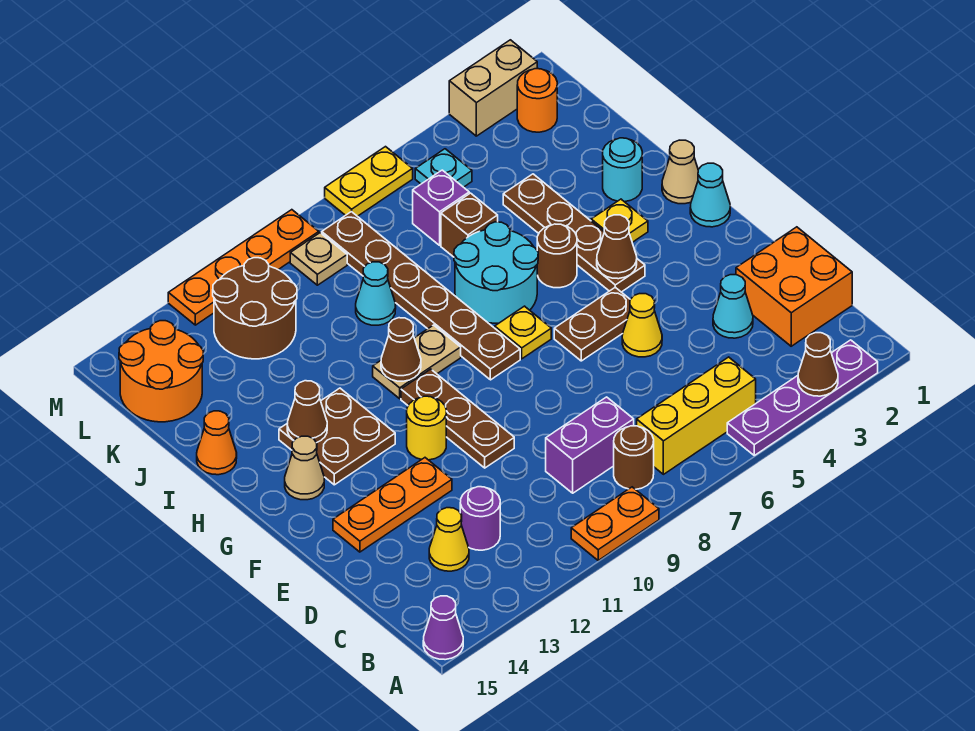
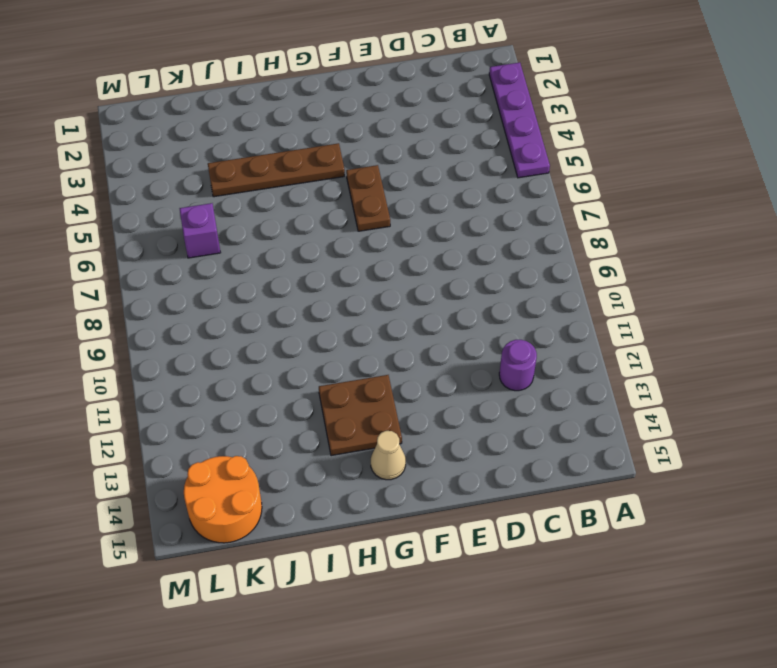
none -> orange plate A9:A10 level 1
none -> purple cone A15 level 1
none -> yellow brick B5:B7 level 1
none -> brown round brick B8 level 1

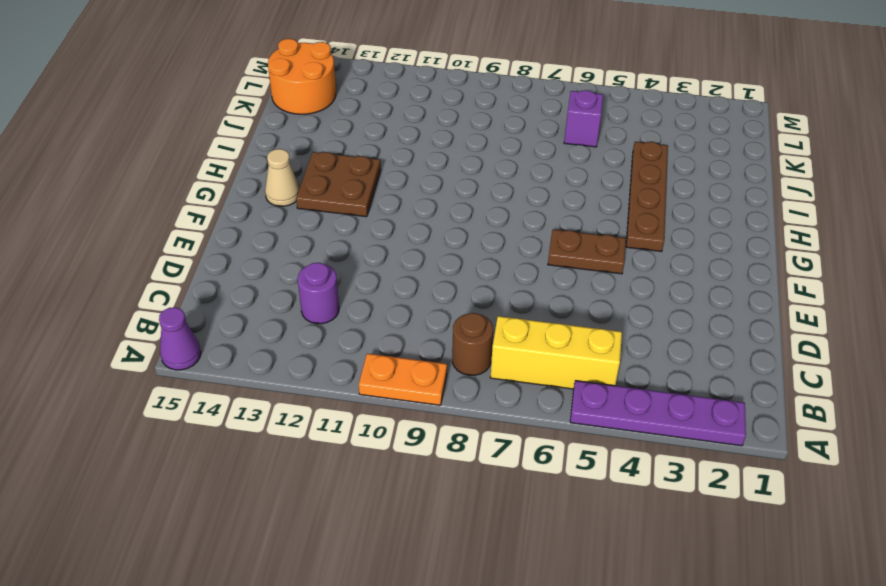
none -> orange brick C1:D2 level 1
none -> purple brick C8:C9 level 1
none -> yellow cone C13 level 1
none -> cyan cone D3 level 1

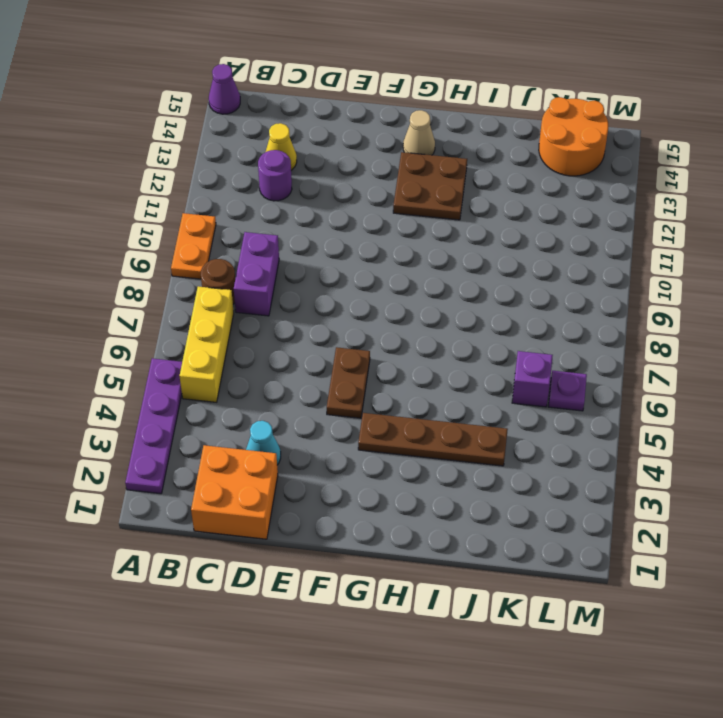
purple plate L6 level 1 -> none
none -> yellow cone E5 level 1
none -> brown plate E10:G10 level 1
none -> orange plate E12:E14 level 1
none -> yellow round brick F11 level 1

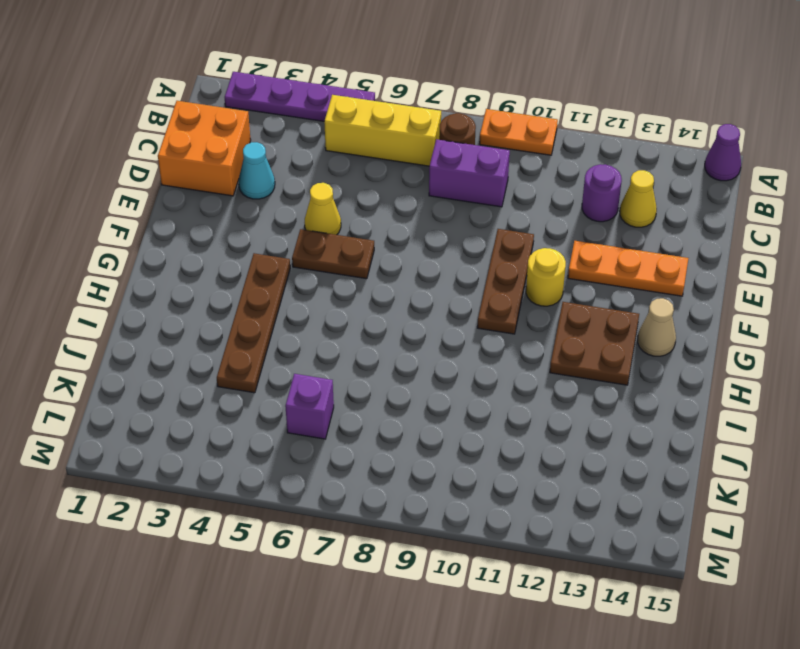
none -> cyan cone G1 level 1
none -> yellow plate G7 level 1
none -> brown plate G8:L8 level 1
none -> tan cone H1 level 1

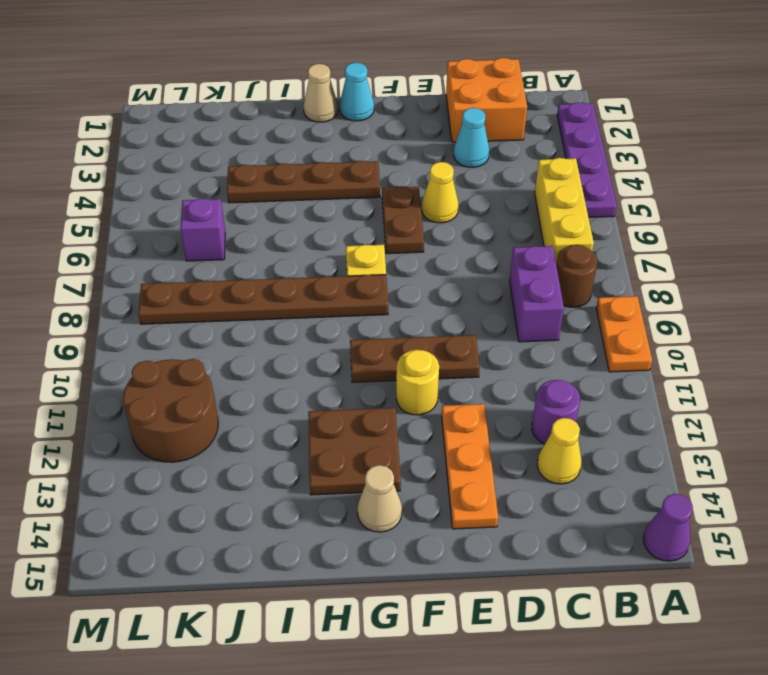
none -> yellow plate H3 level 1
none -> brown round brick H5 level 1
none -> cyan round brick H6:I7 level 1
none -> tan plate H9:H10 level 1

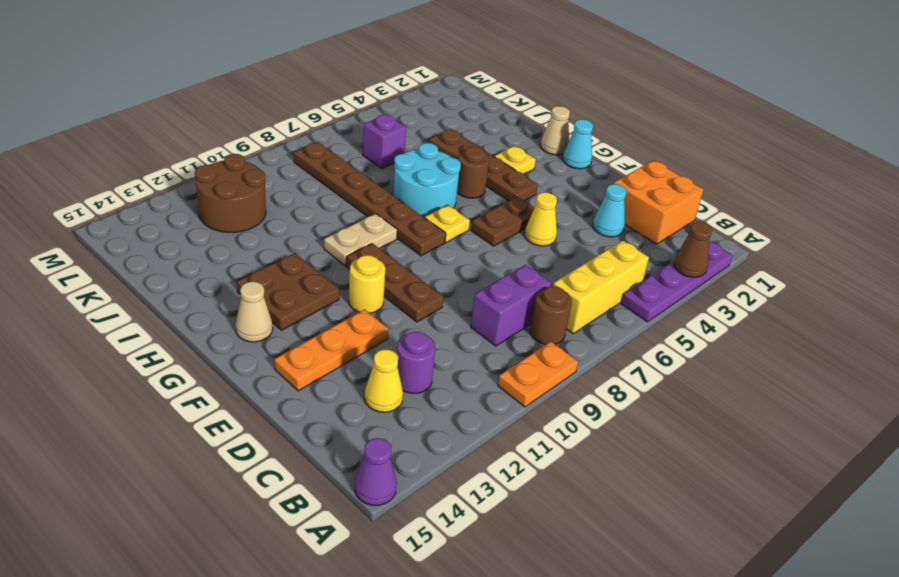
none -> cyan round brick I2 level 1
none -> orange cone I15 level 1
none -> brown brick J6 level 1
none -> cyan cone J9 level 1

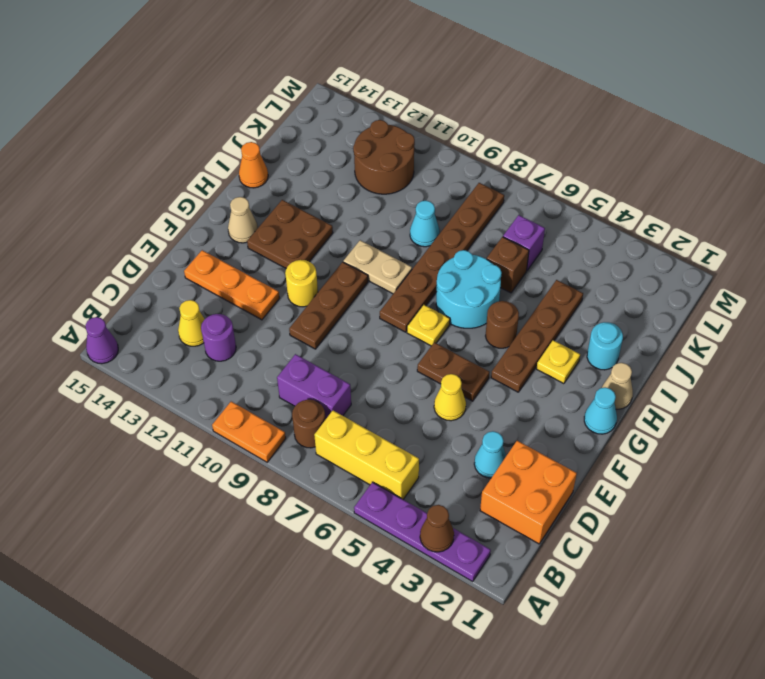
none -> orange round brick K14:L15 level 1
none -> orange round brick L2 level 1
none -> cyan plate L5 level 1
none -> tan plate L9 level 1

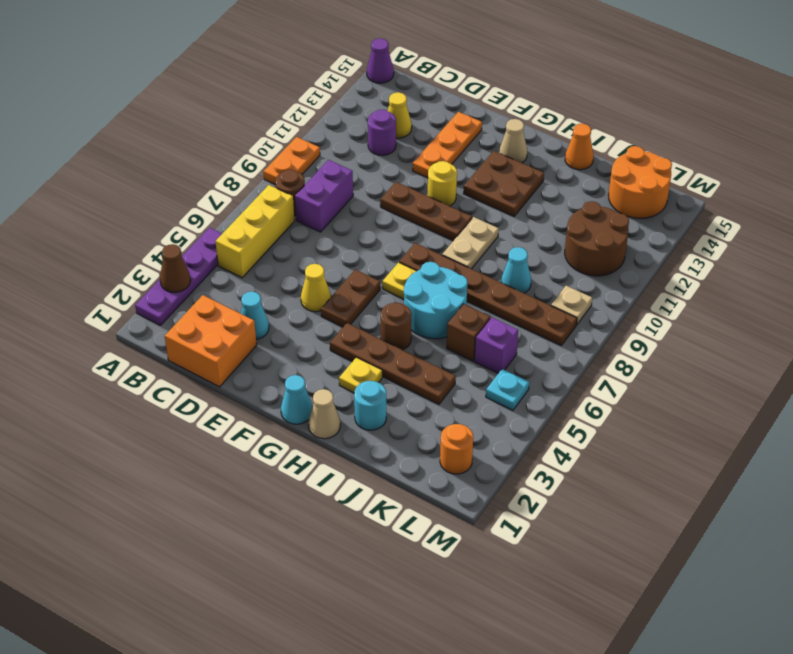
none -> tan brick M2:M3 level 1
none -> yellow plate M6:M7 level 1
none -> orange plate M9:M12 level 1
none -> brown cone G4 level 2

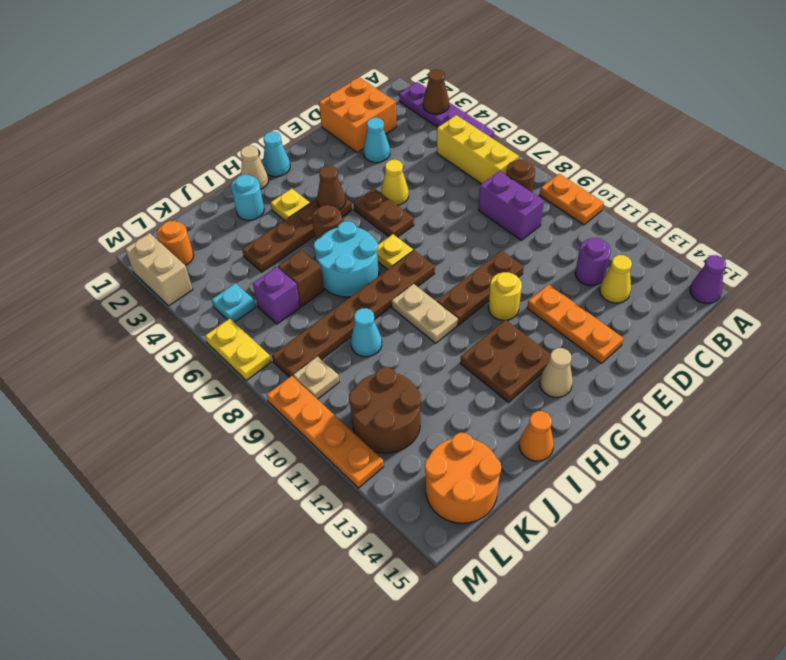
none -> brown cone H10 level 2
none -> brown cone H13 level 2

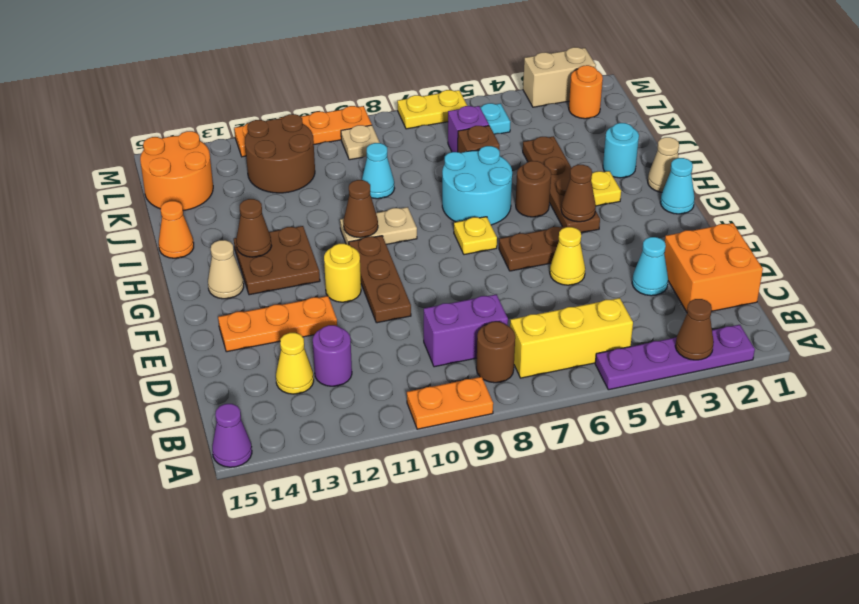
none -> brown plate G8:L8 level 1

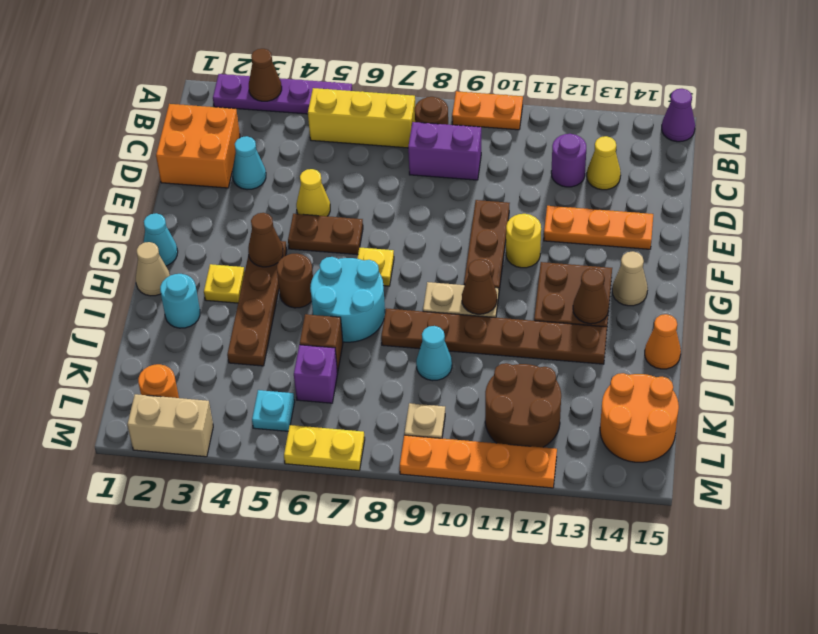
brown plate I8:I13 level 1 -> brown plate G8:L8 level 1

